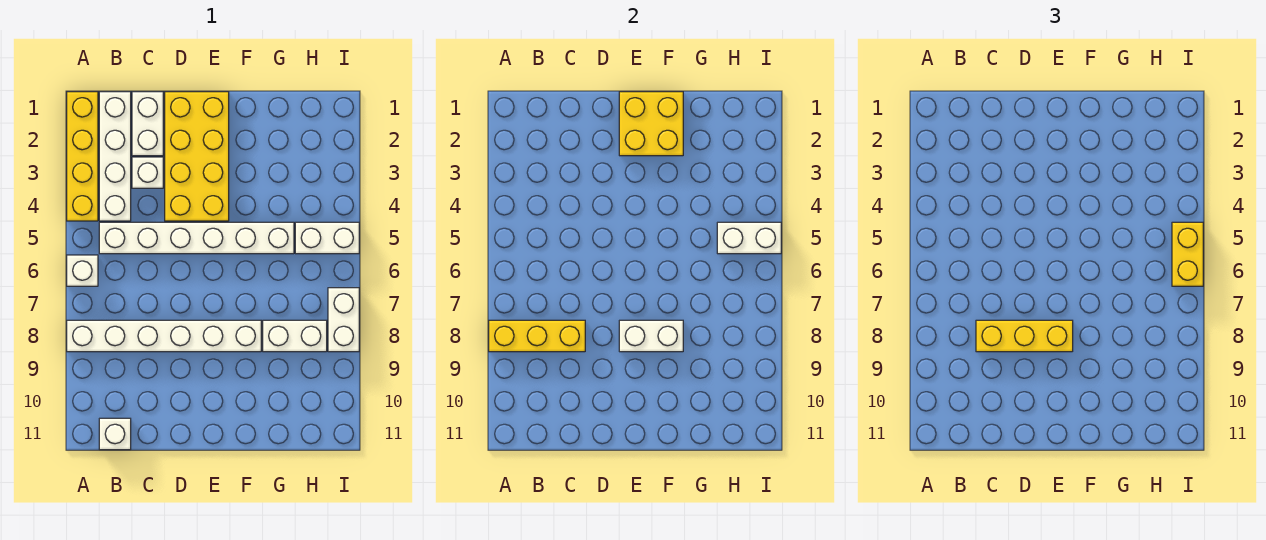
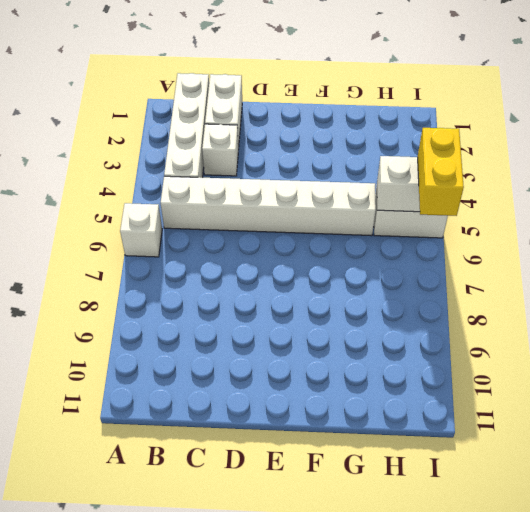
none -> yellow brick A1:A4 level 1
none -> white brick A8:F8 level 1
none -> white brick B11 level 1

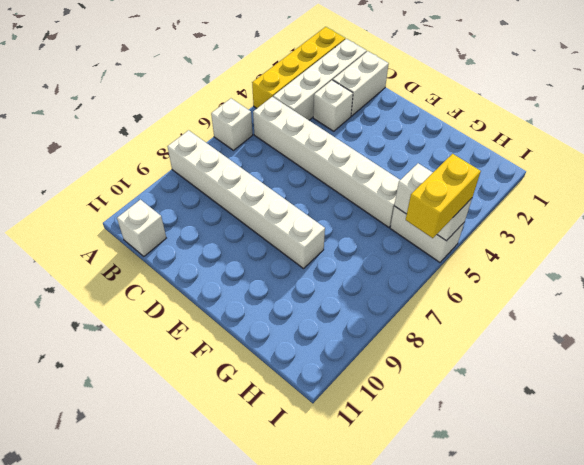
none -> yellow brick D1:E4 level 1
none -> white brick G8:H8 level 1
none -> white brick I7:I8 level 1

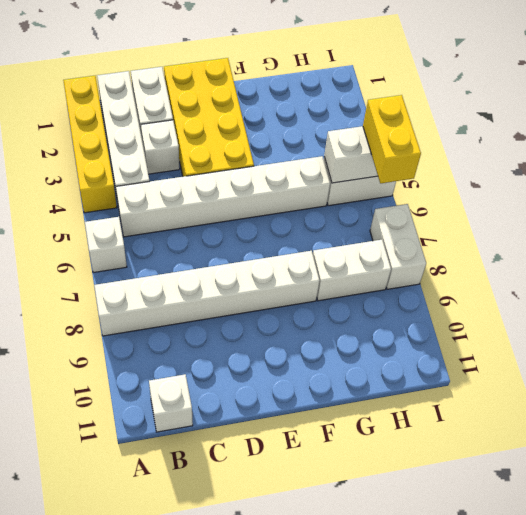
none -> yellow brick A8:C8 level 2
none -> yellow brick E1:F2 level 2
none -> white brick E8:F8 level 2

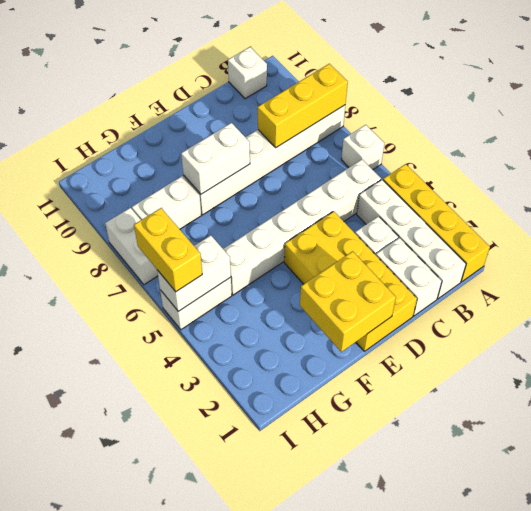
none -> yellow brick C8:E8 level 3

